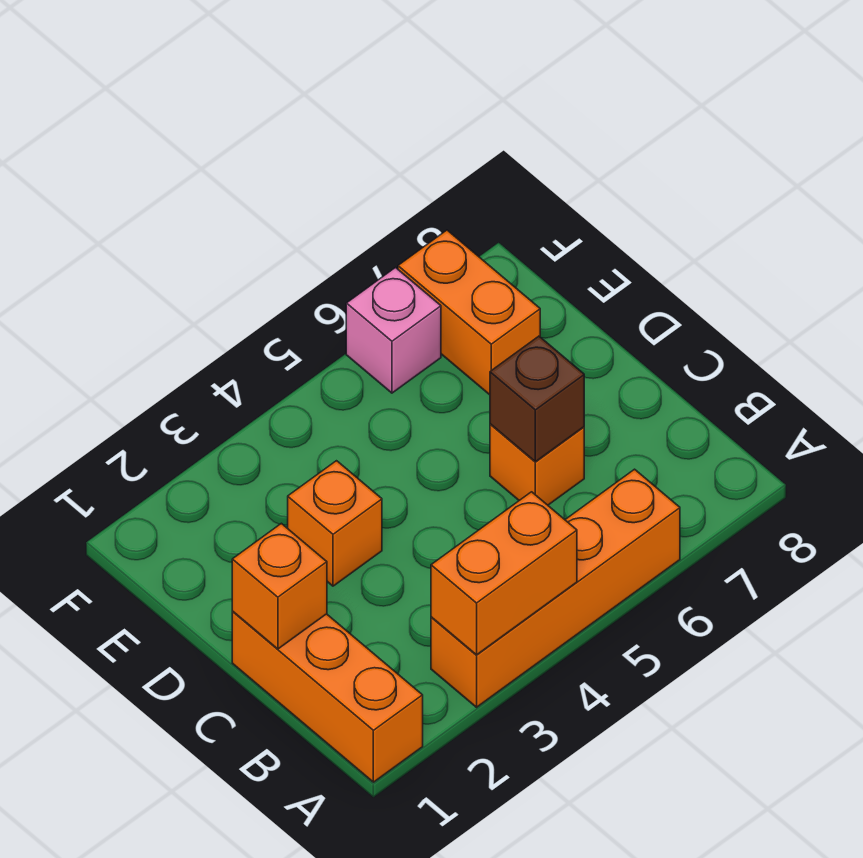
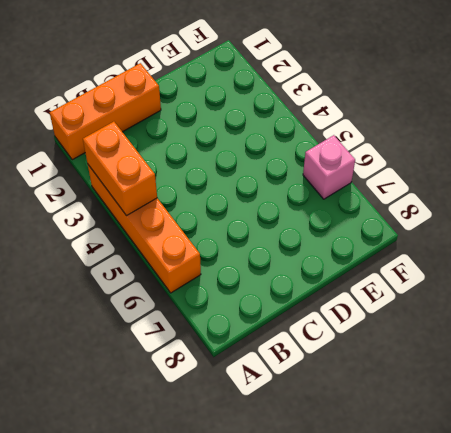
none -> orange brick C6 level 1
none -> orange brick D3 level 1

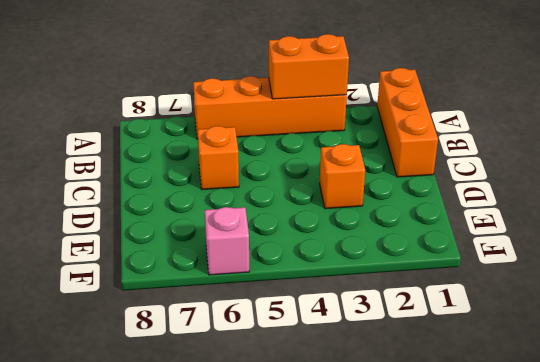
none -> orange brick E7:F7 level 1
none -> orange brick C1 level 2

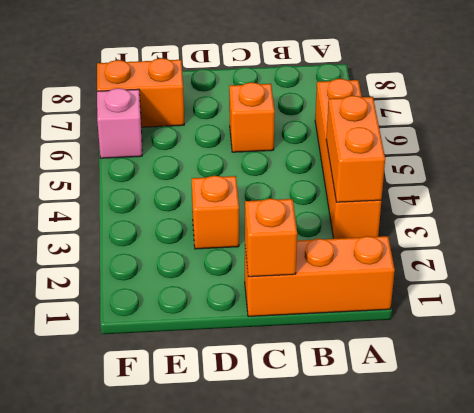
none -> brown brick C6 level 2

